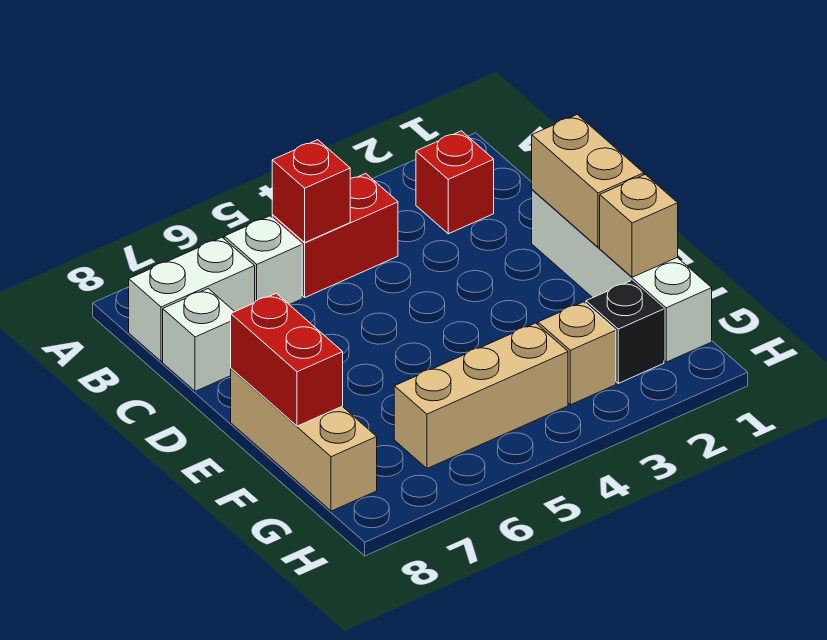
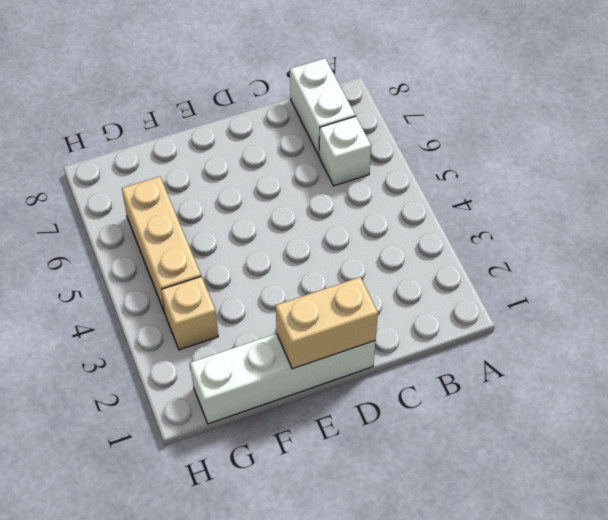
none -> red brick B2 level 1
none -> red brick B4:B5 level 1
none -> white brick C8 level 1

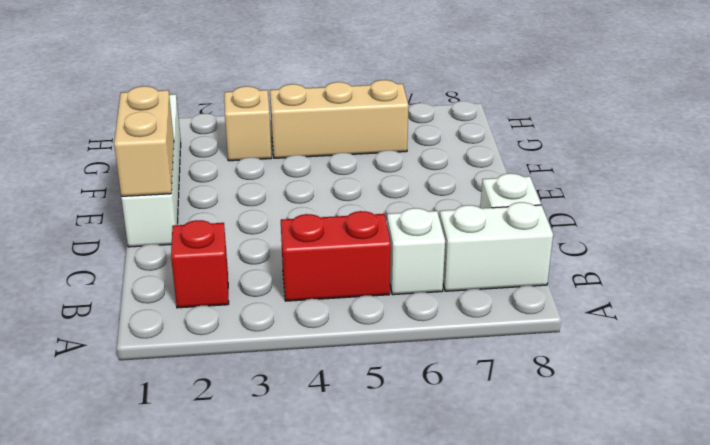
none -> tan brick E8:G8 level 1
none -> black brick G2 level 1
none -> red brick B5 level 2

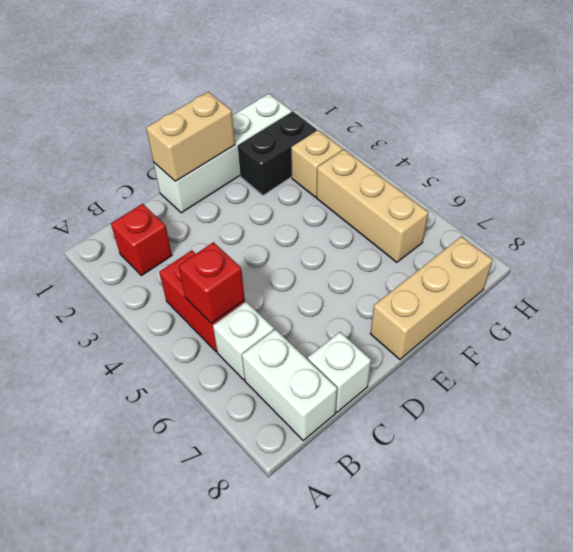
black brick F2:G2 level 1 -> black brick G2 level 1
none -> red brick E8:F8 level 2
none -> tan brick F1 level 2

